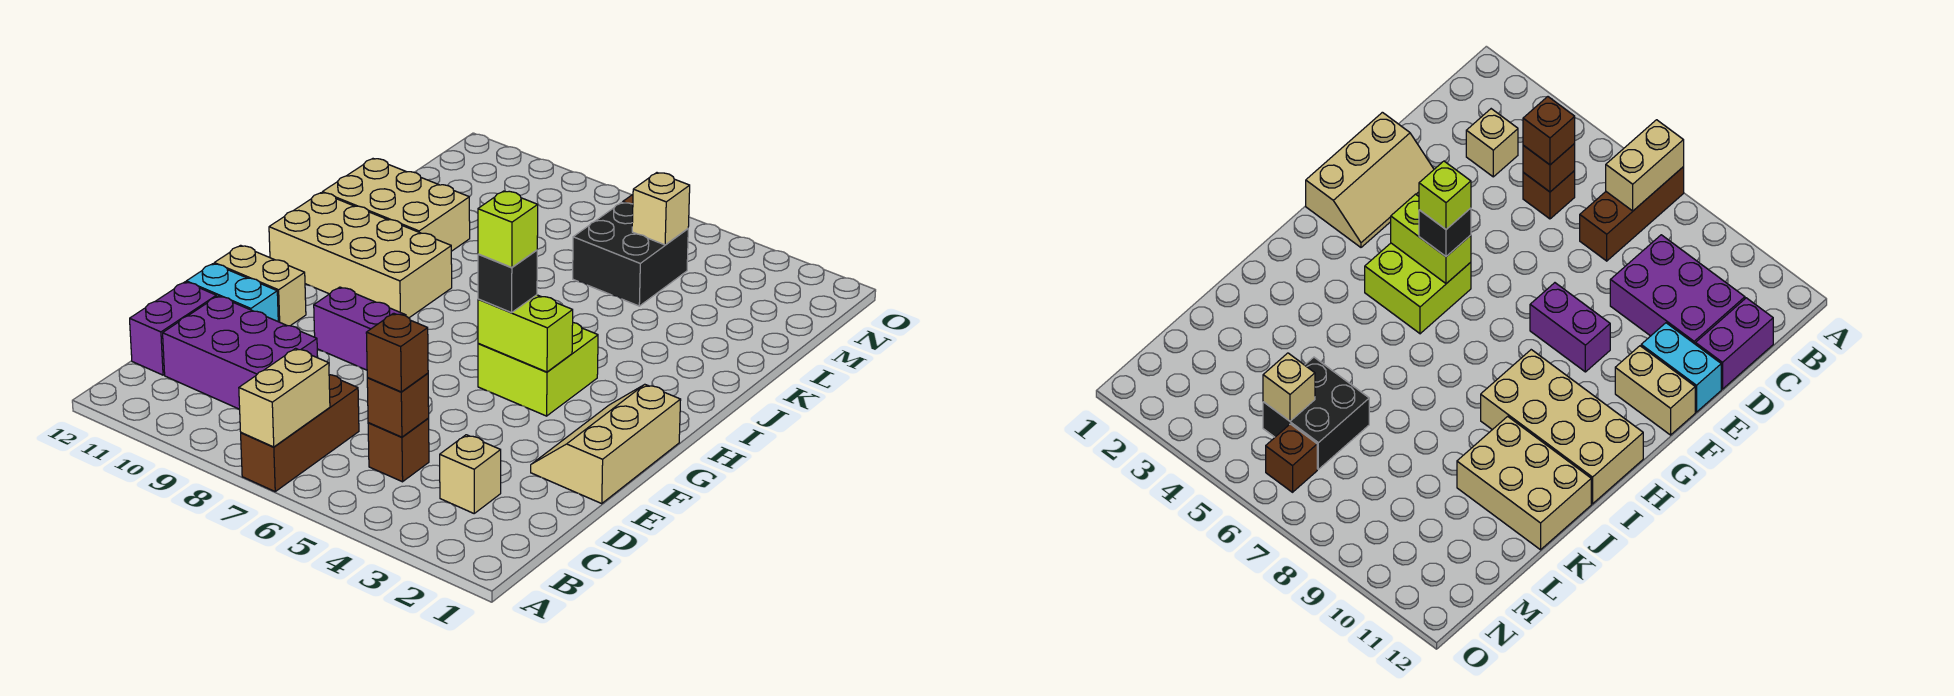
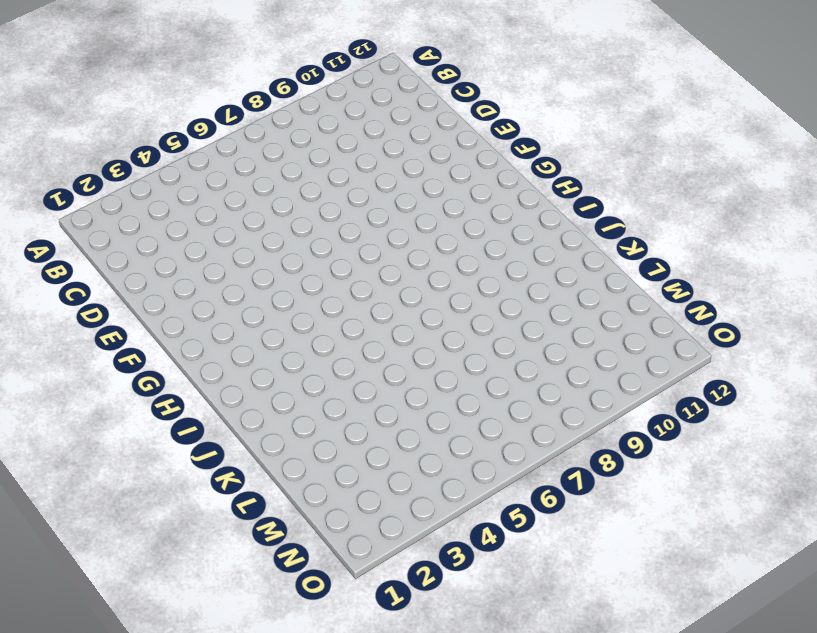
none -> brown brick A7:C7 level 1
none -> tan brick C3 level 1
none -> brown brick C5 level 1

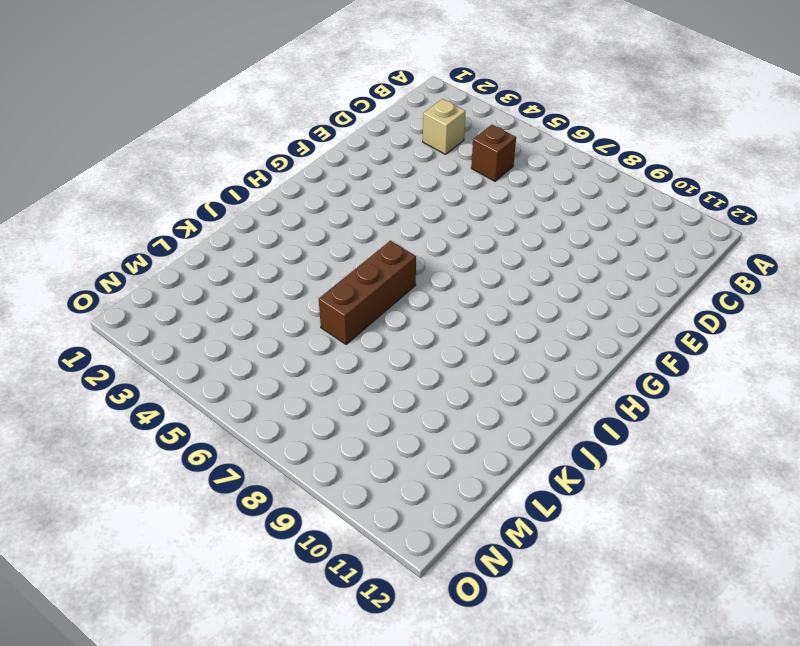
brown brick I6:K6 level 1 -> brown brick A7:C7 level 1
none -> purple brick C9:D11 level 1
none -> purple brick C12:D12 level 1
none -> tan slope E1:G2 level 1 top 1

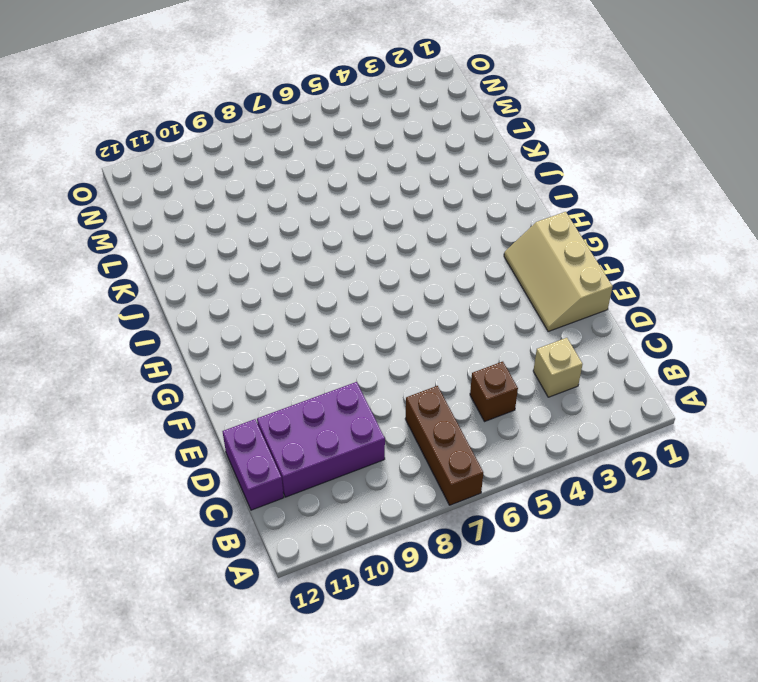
none -> cyan brick E11:E12 level 1
none -> purple brick F8:F9 level 1
none -> tan brick F11:F12 level 1

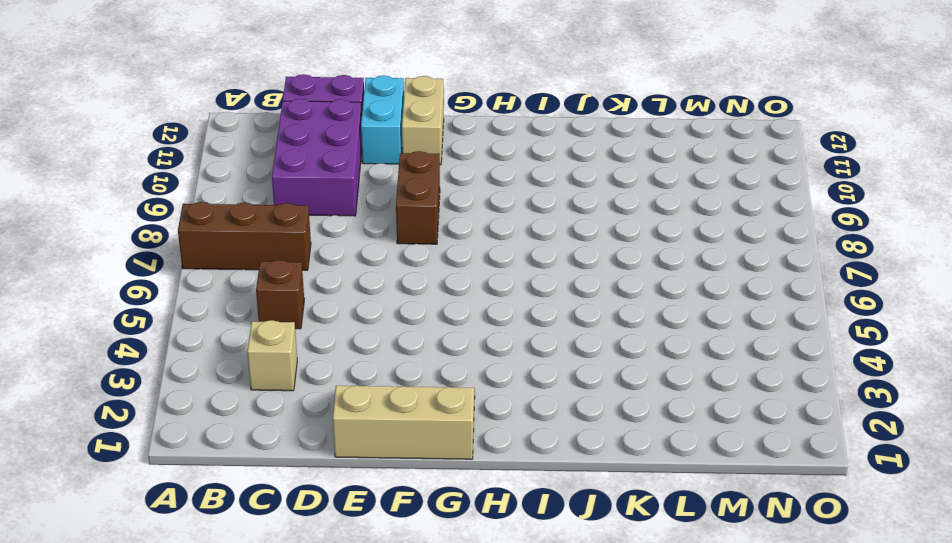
brown brick F8:F9 level 1 -> purple brick F8:F9 level 1
none -> lime brick G4:H5 level 1
none -> tan brick H9:I12 level 1
none -> tan brick J10:K12 level 1

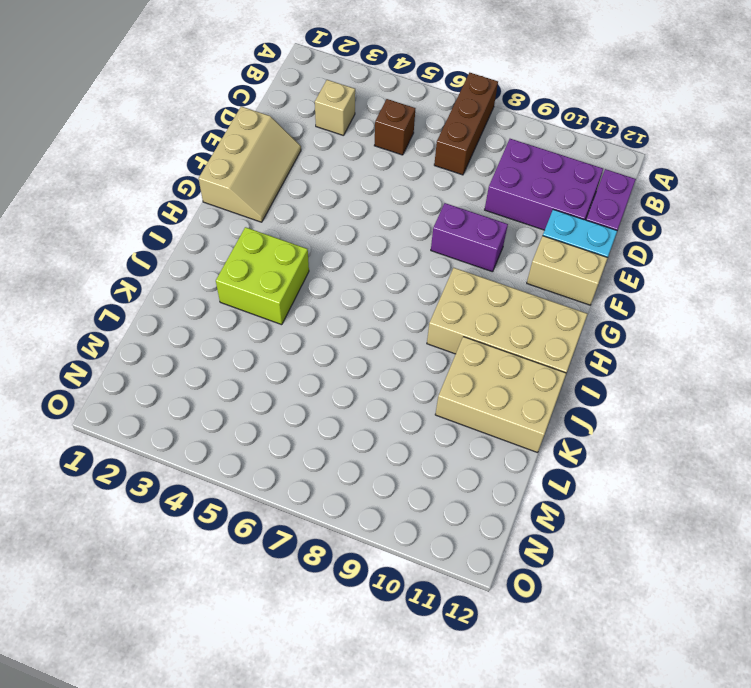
lime brick I3:J4 level 1 -> lime brick G4:H5 level 1
none -> black brick L5:M6 level 1
none -> brown brick N6 level 1
none -> tan brick A7:B7 level 2

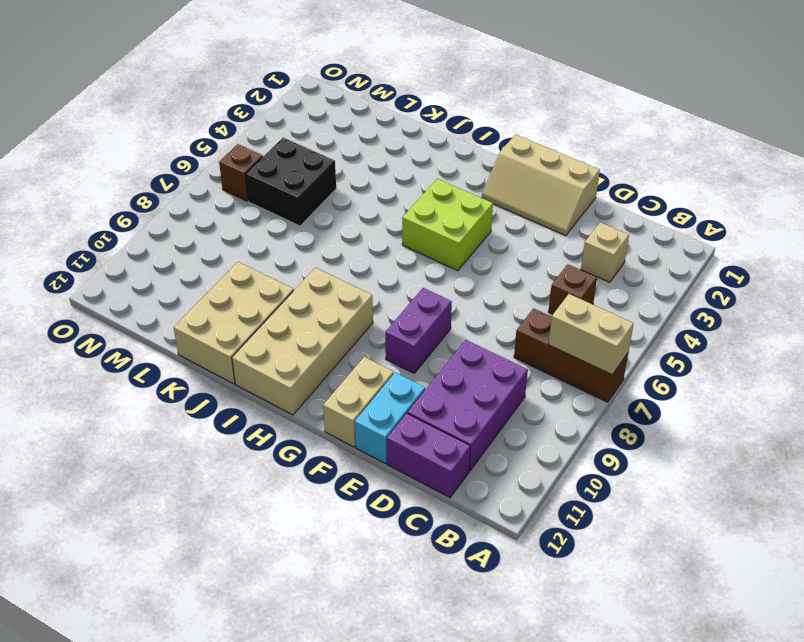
none -> brown brick C5 level 2
none -> lime brick G4:G5 level 2
none -> tan brick M5 level 2

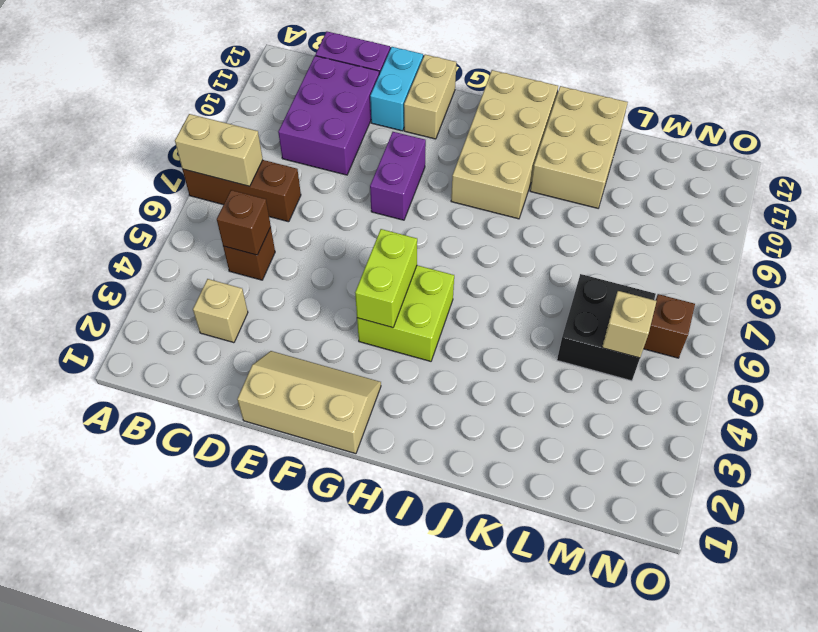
none -> brown brick C5 level 3
none -> black brick G5 level 3
none -> lime brick G5 level 4

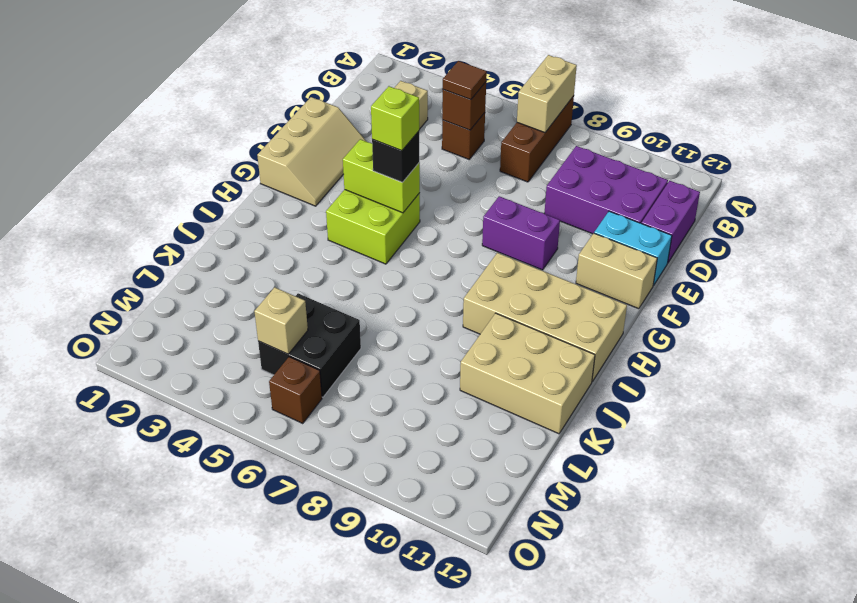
brown tile C5 level 3 -> brown brick C5 level 3

